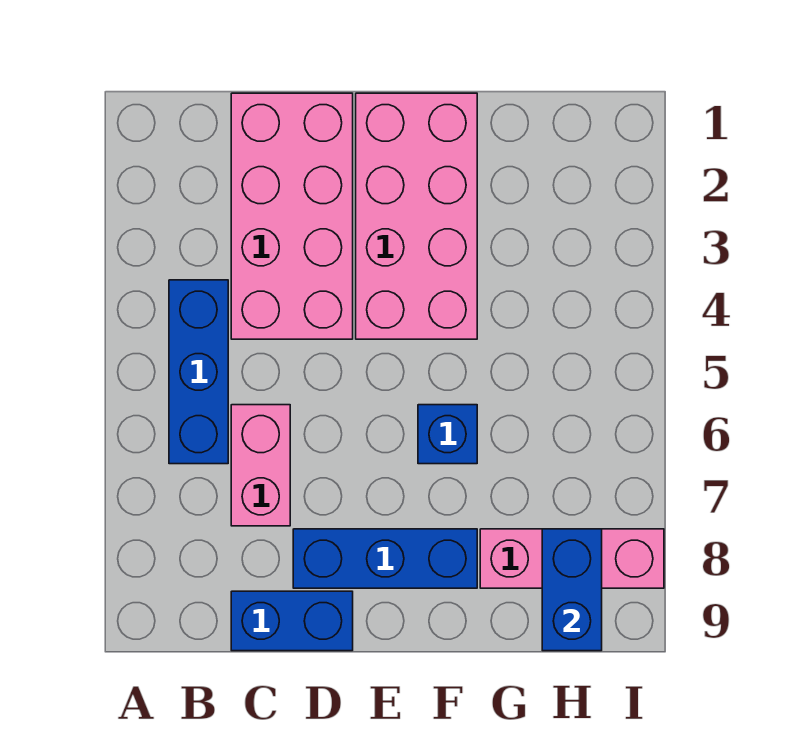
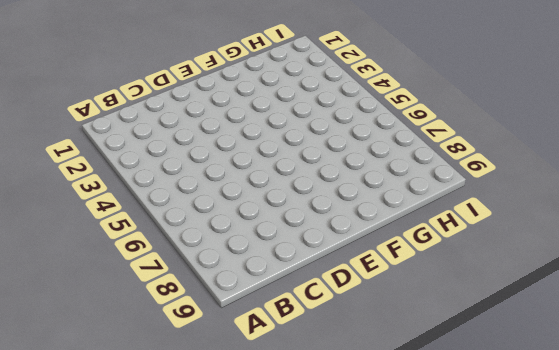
none -> blue brick B4:B6 level 1
none -> pink brick C1:D4 level 1

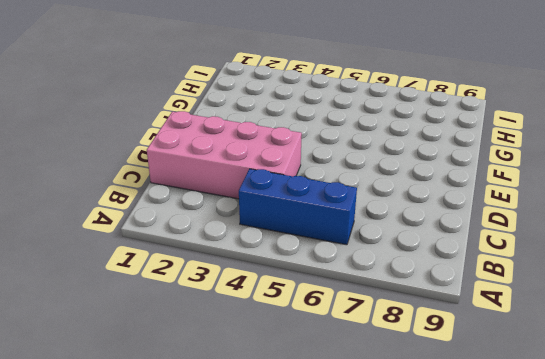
none -> pink brick C6:C7 level 1
none -> blue brick C9:D9 level 1

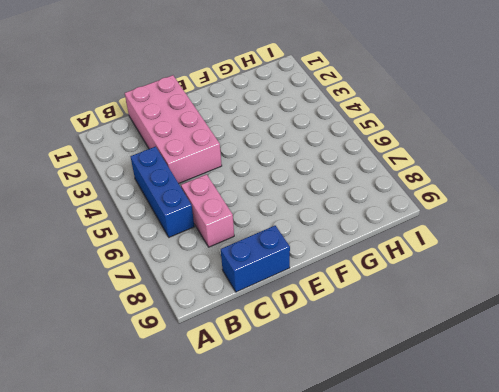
none -> blue brick D8:F8 level 1
none -> pink brick E1:F4 level 1

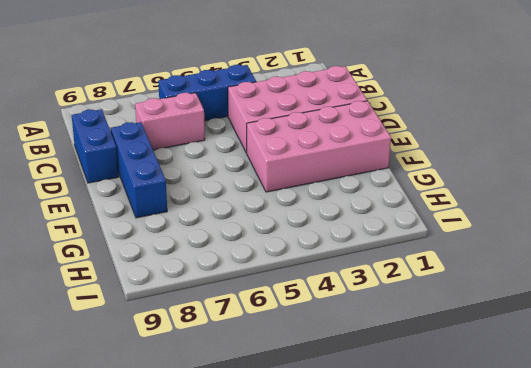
none -> blue brick F6 level 1
none -> pink brick G8:I8 level 1

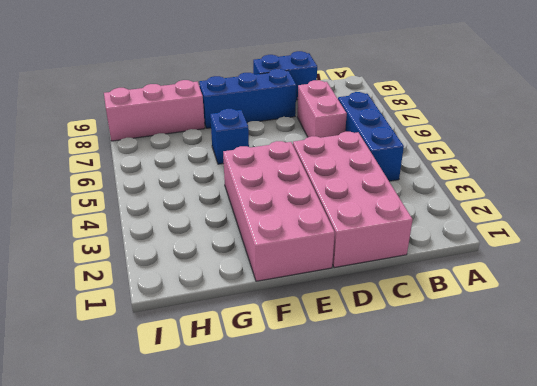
none -> blue brick H8:H9 level 2

